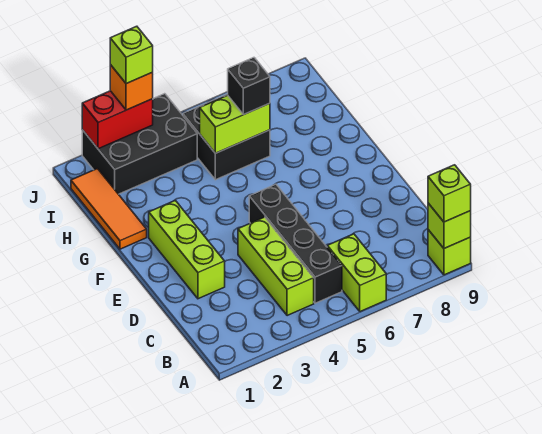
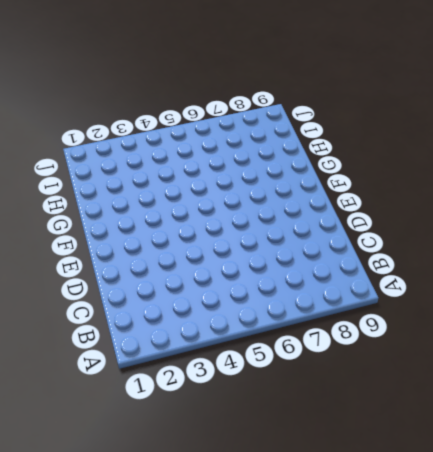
none -> lime brick A6:B6 level 1
none -> lime brick A9 level 1
none -> lime brick B4:D4 level 1

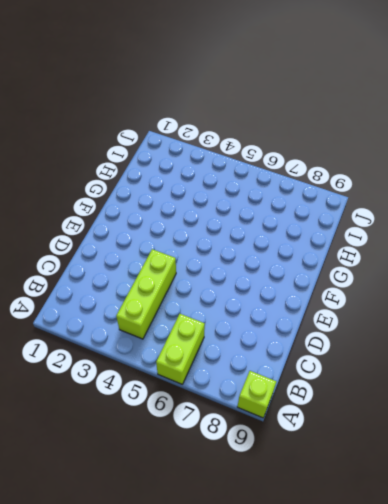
none -> black brick B5:E5 level 1
none -> lime brick D2:F2 level 1
none -> orange tile G1:I1 level 1

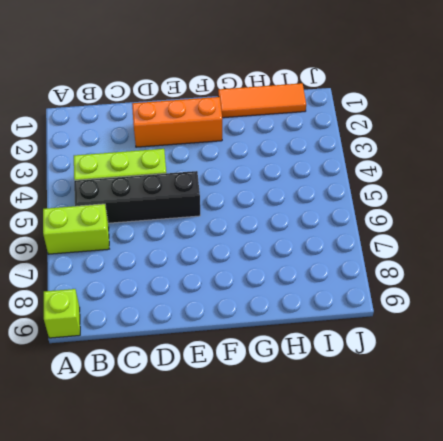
orange brick D2:F2 level 1 -> lime brick D2:F2 level 1
none -> black brick H5:I6 level 1
none -> black brick I2:J4 level 1
none -> lime brick A9 level 2

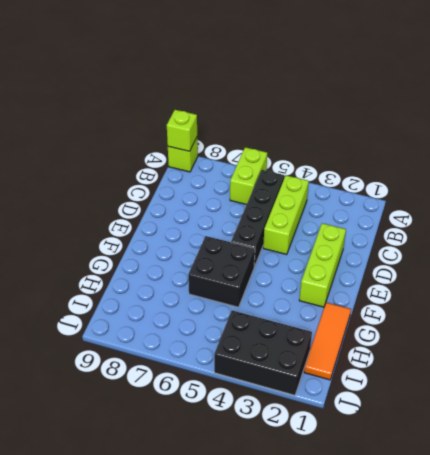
black brick F5:G6 level 1 -> black brick H5:I6 level 1
none -> lime brick H5:H6 level 2
none -> red brick J2:J3 level 2
none -> lime brick A9 level 3

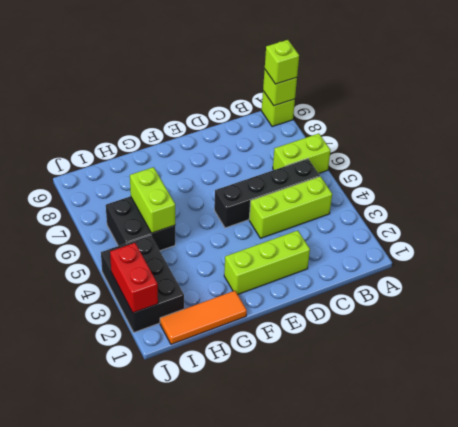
none -> black brick H6 level 3
none -> orange brick J3 level 3
none -> lime brick J3 level 4

